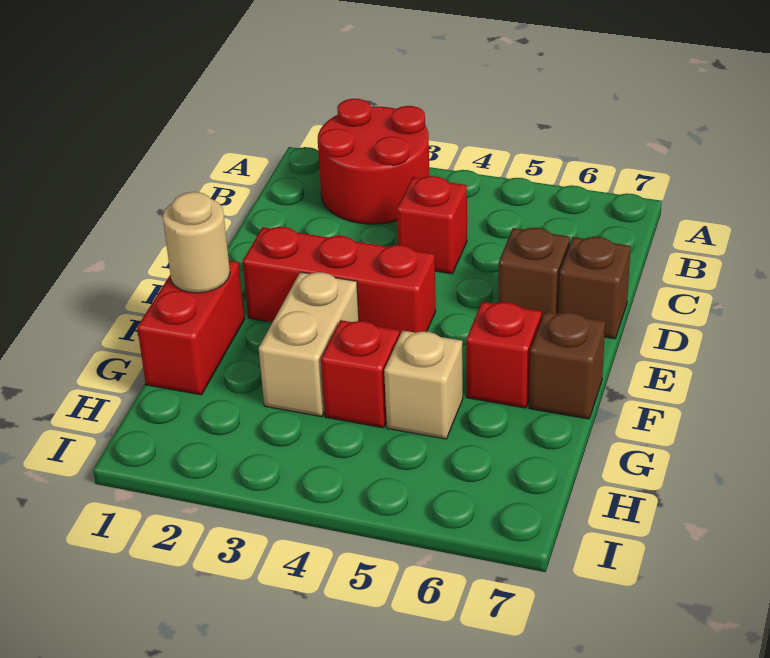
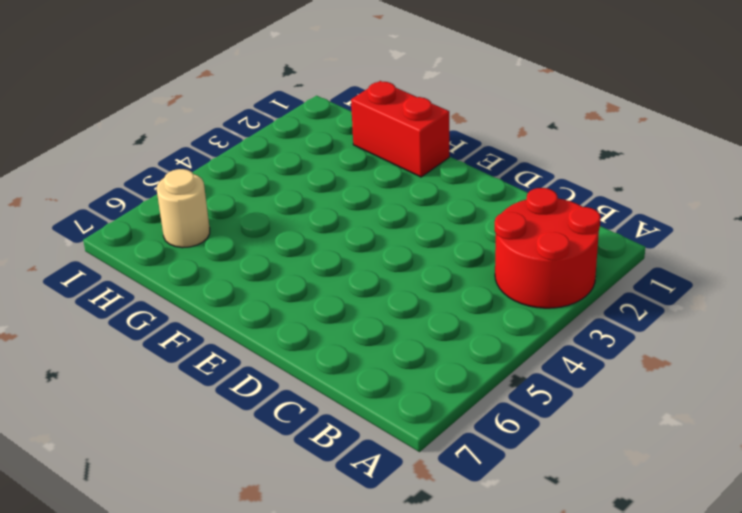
tan round brick H6 level 1 -> tan round brick F1 level 2
none -> red brick C4 level 1
none -> brown brick D6 level 1
none -> brown brick D7 level 1

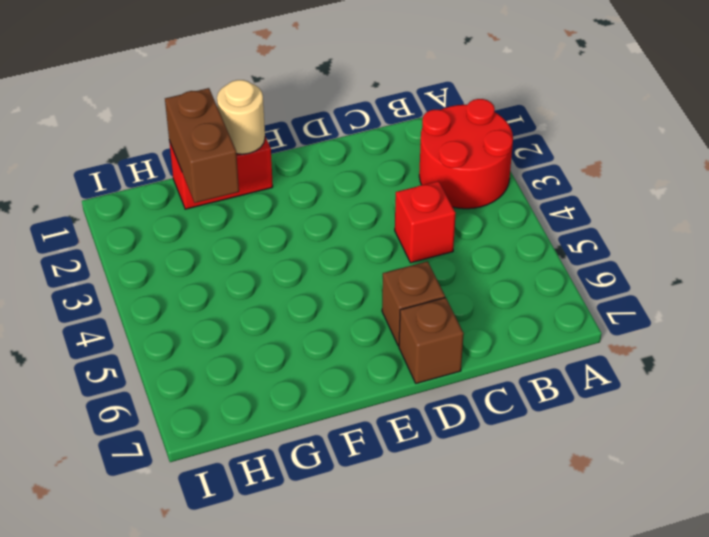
brown brick G1:G2 level 2 -> none
none -> red brick E2:E4 level 1
none -> tan brick F3:G3 level 1
none -> red brick F6 level 1

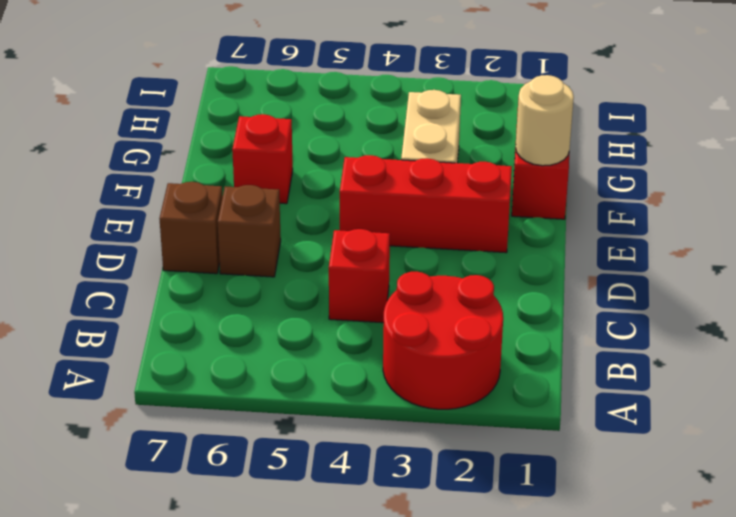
none -> brown brick F7 level 1
none -> red brick G4 level 1
none -> tan brick G5 level 1

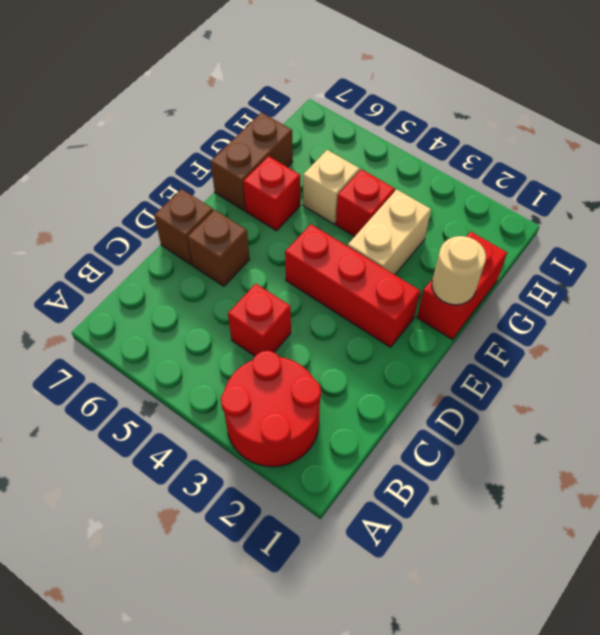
brown brick F7:G7 level 1 -> brown brick F7 level 1

